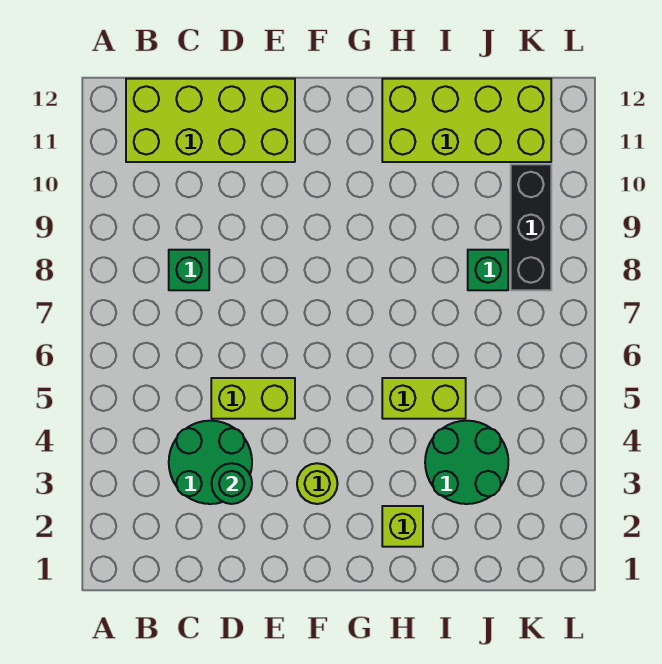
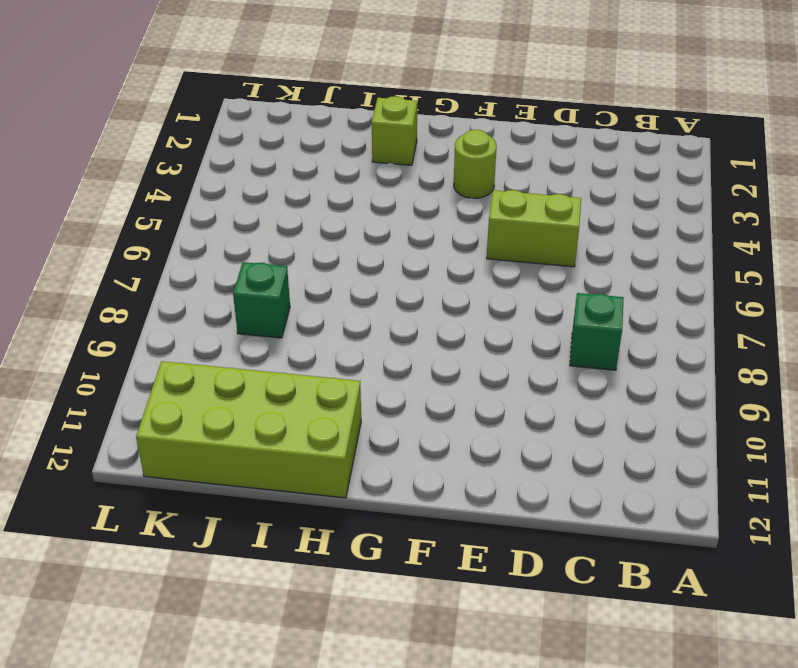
none -> lime brick B11:E12 level 1
none -> green round brick C3:D4 level 1
none -> lime brick H5:I5 level 1

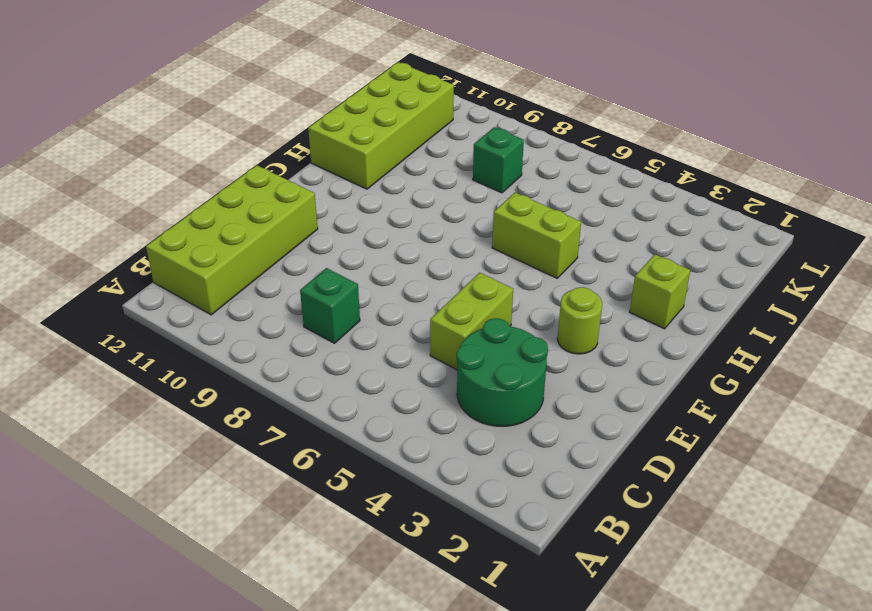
lime brick H5:H6 level 1 -> lime brick H5:I5 level 1
none -> green round brick I3:J4 level 1
none -> black brick K8:K10 level 1
none -> green round brick D3 level 2

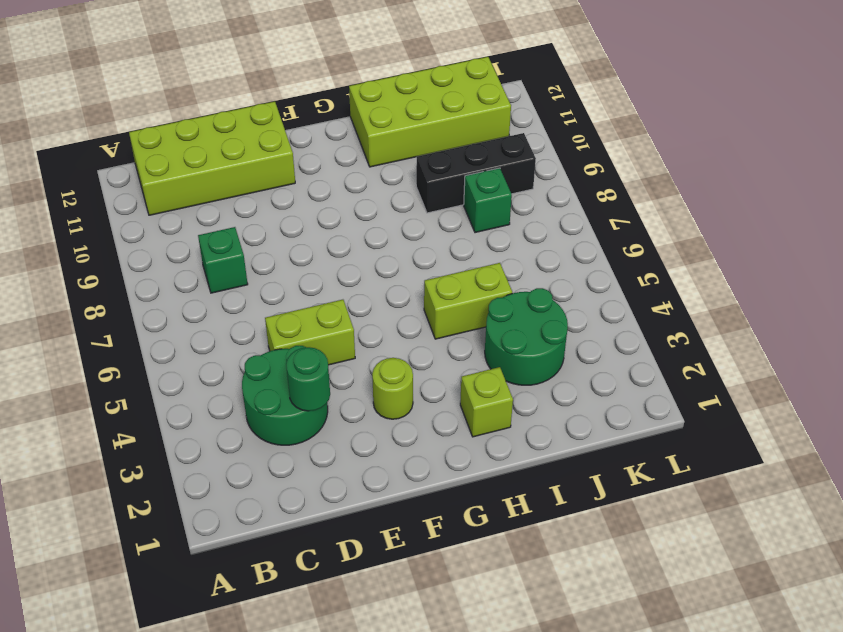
black brick I9:K9 level 1 -> black brick K8:K10 level 1

